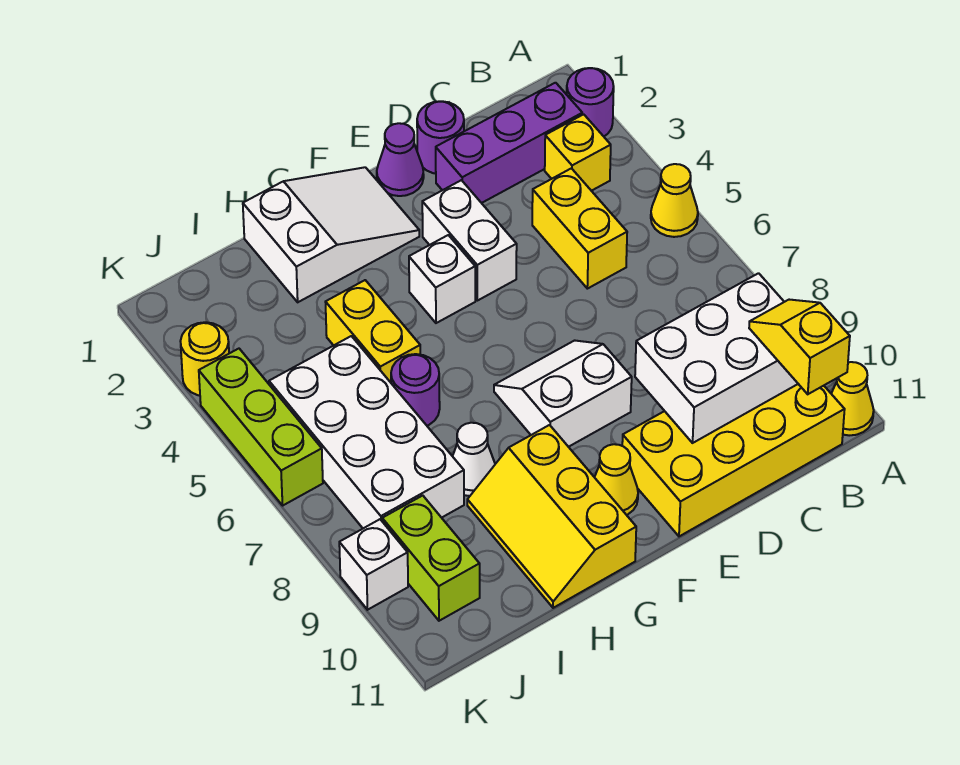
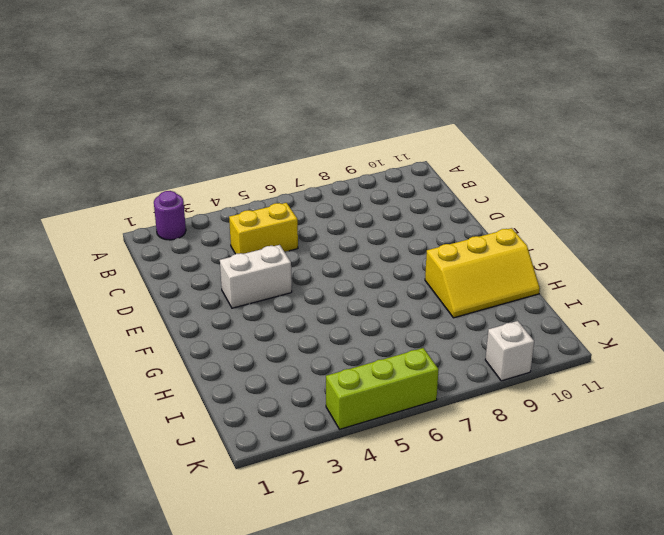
none -> yellow cone A5 level 1
none -> yellow cone A11 level 1
none -> purple brick B2:D2 level 1

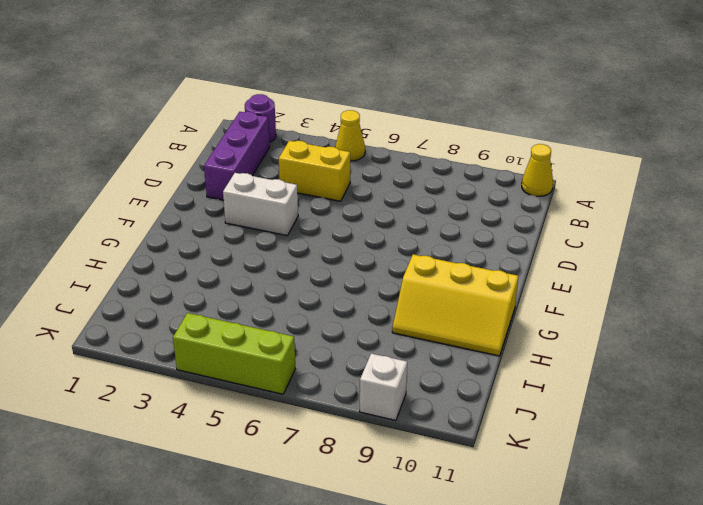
none -> yellow brick B3 level 1
none -> yellow brick B10:E11 level 1
none -> purple round brick D1 level 1

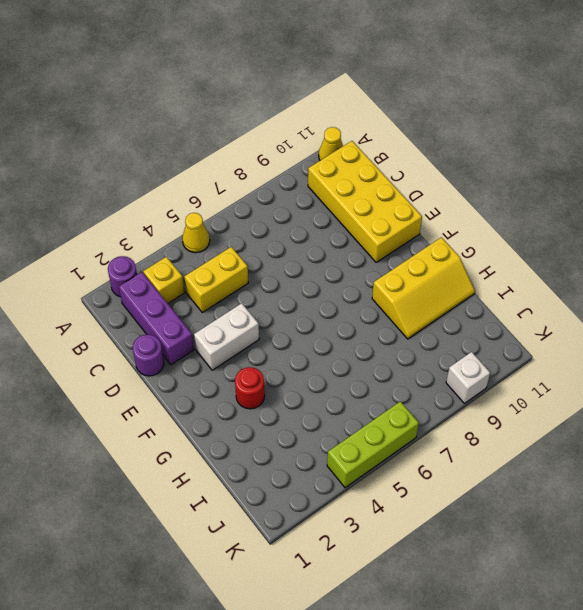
red round brick G3 level 1 -> none
none -> purple cone E1 level 1
none -> white slope E7:F8 level 1 top 8
none -> white slope F1:H2 level 1 top H

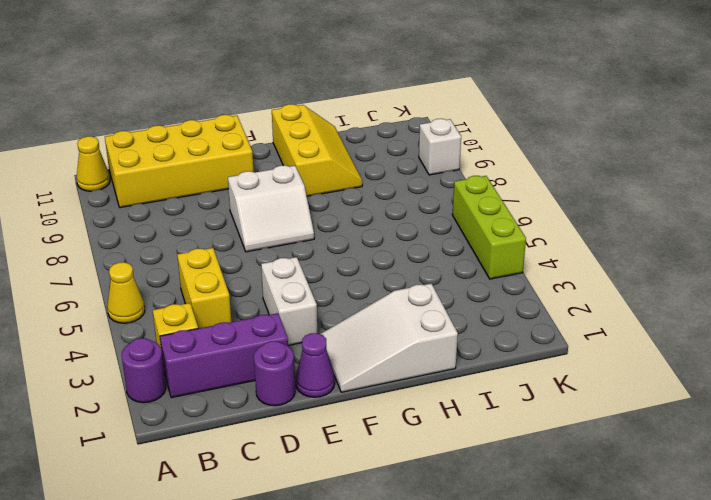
none -> white brick F4 level 1
none -> yellow cone F10 level 1
none -> yellow brick H4:H5 level 1

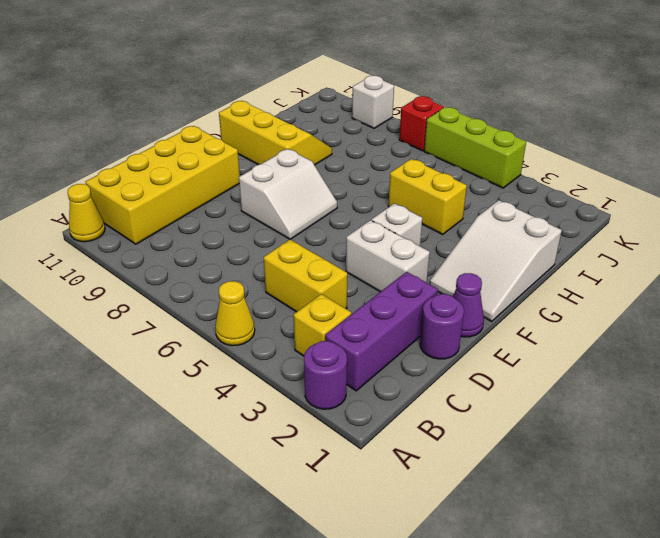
red brick K7 level 1 -> none
none -> yellow cone F10 level 1
none -> purple round brick H6 level 1
none -> white cone H8 level 1

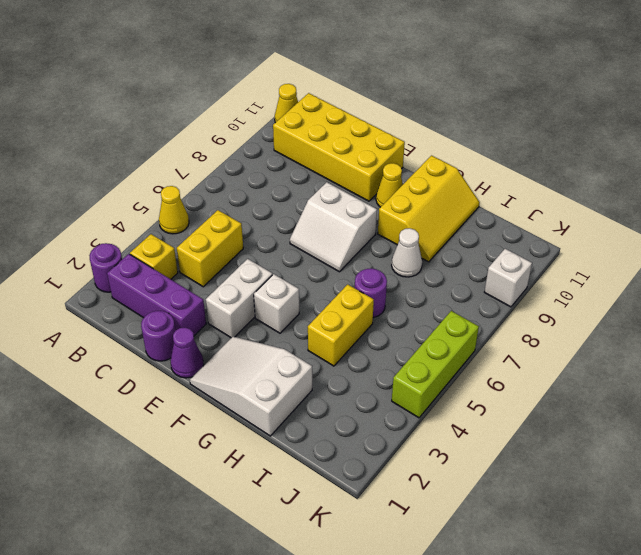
none -> white brick I5:J8 level 1
none -> lime brick J9:J10 level 1
none -> yellow round brick K3 level 1

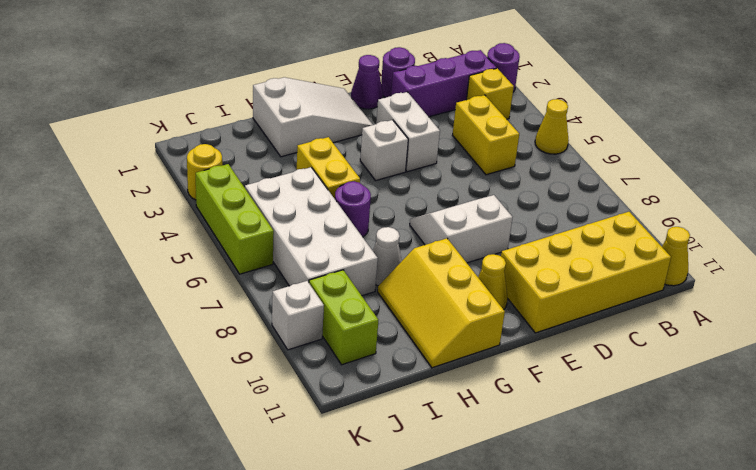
none -> white brick B9:D10 level 2
none -> yellow slope B10:B11 level 3 top 11

